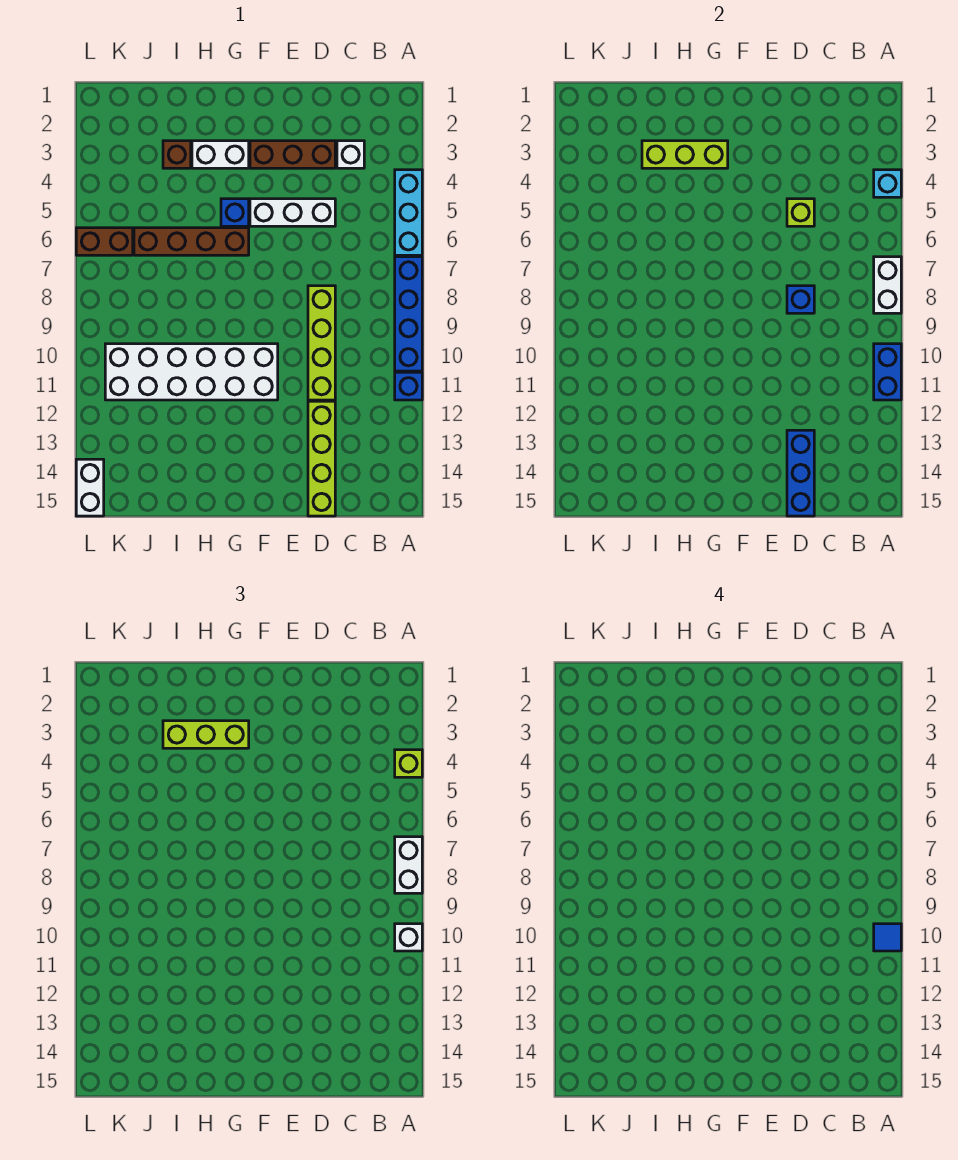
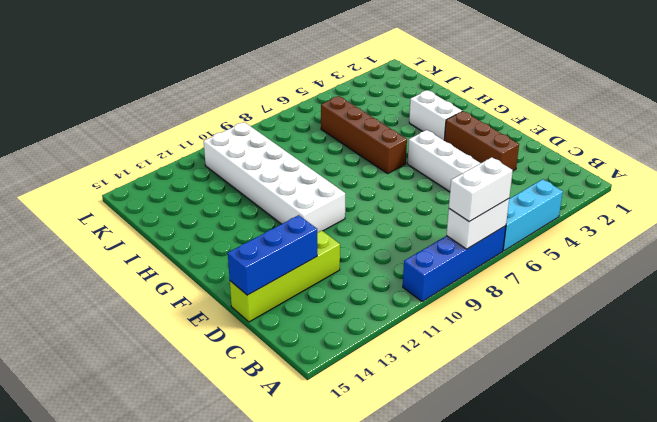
none -> blue brick A11 level 1
none -> white brick C3 level 1
none -> lime brick D8:D11 level 1

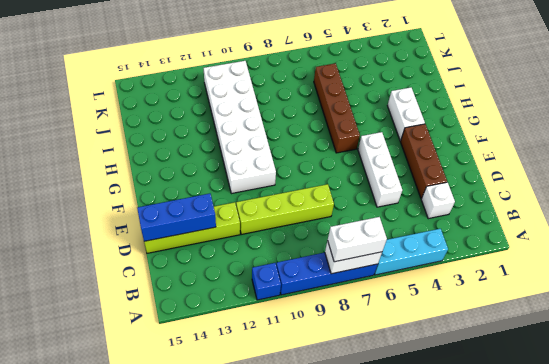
none -> blue brick G5 level 1
none -> brown brick I3 level 1
none -> brown brick K6:L6 level 1

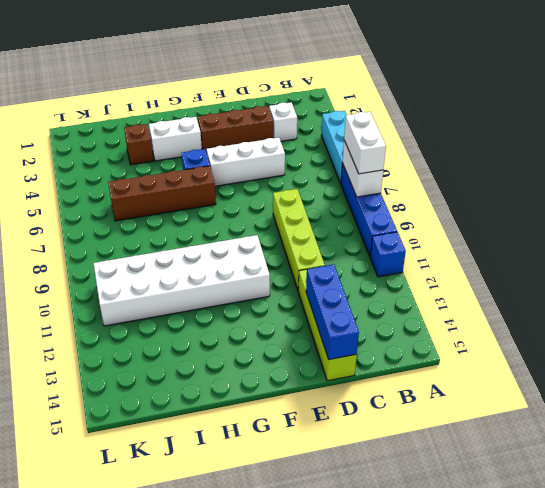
none -> brown brick K6:L6 level 1
none -> white brick L14:L15 level 1
none -> cyan brick A4 level 2

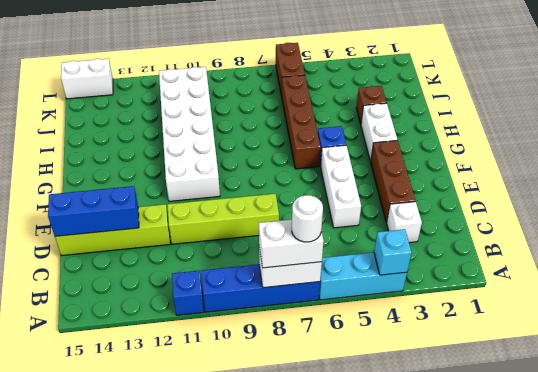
white round brick A7 level 4 -> none
none -> blue brick A10:A11 level 2
none -> lime brick D5 level 2
none -> blue brick D8 level 2

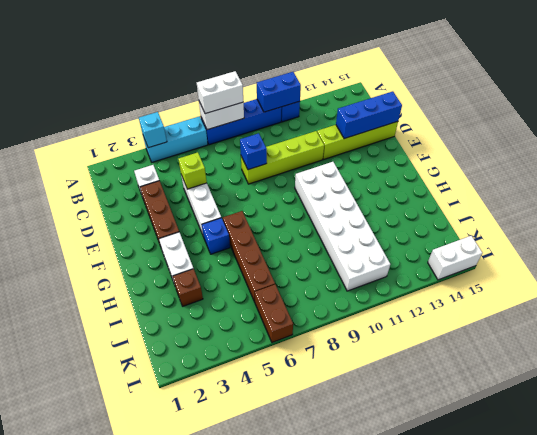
none -> lime brick G3:I3 level 2
none -> lime brick A4 level 3
none -> white brick A10 level 3

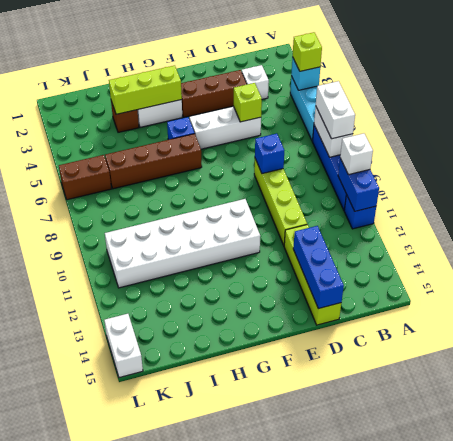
none -> lime brick G3:I3 level 3
none -> blue tile A10 level 4

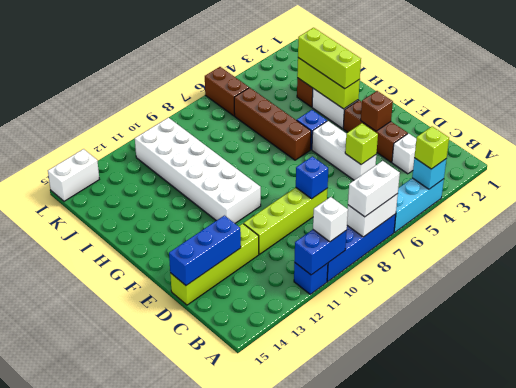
brown brick E3 level 2 -> none
none -> blue tile A10 level 4

